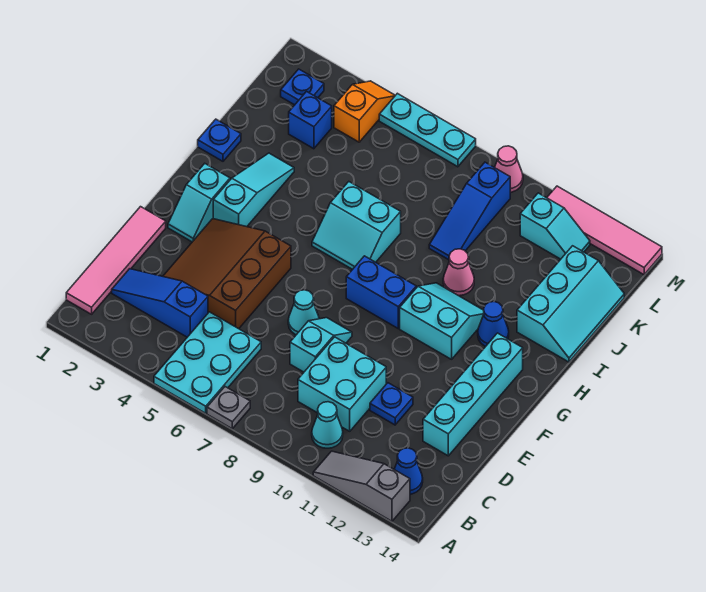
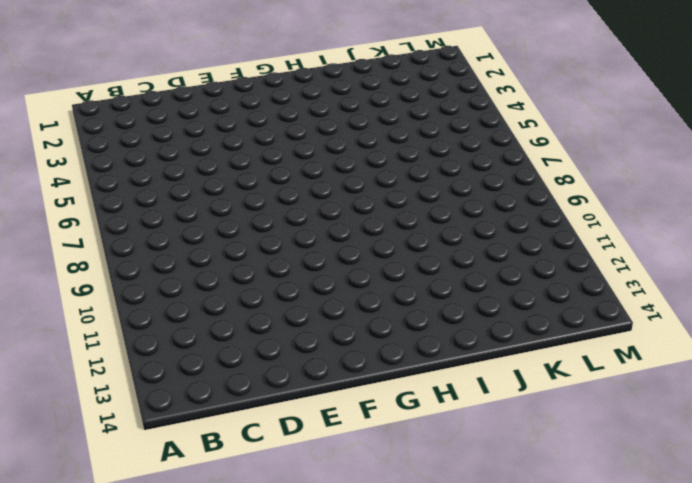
none -> cyan plate A5:C6 level 1
none -> grey plate A7 level 1
none -> grey slope A11:A13 level 1 top 13
none -> pink tile B1:E1 level 1

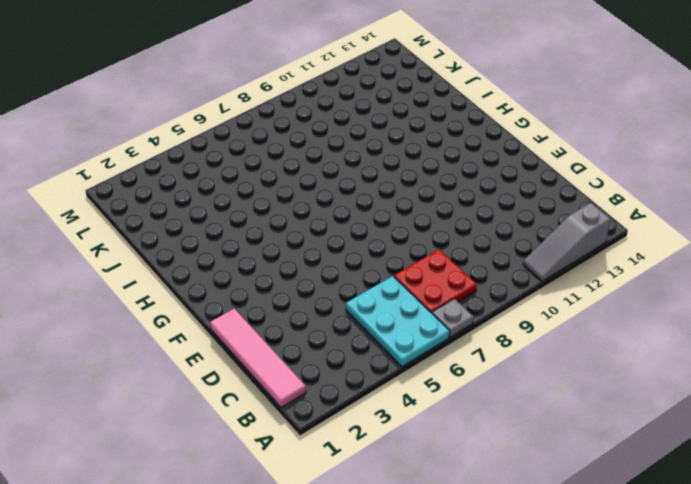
red plate B7:C8 level 1 -> none
none -> cyan cone B10 level 1
none -> blue cone B13 level 1
none -> blue slope C2:C4 level 1 top 4
none -> cyan brick C9:D10 level 1

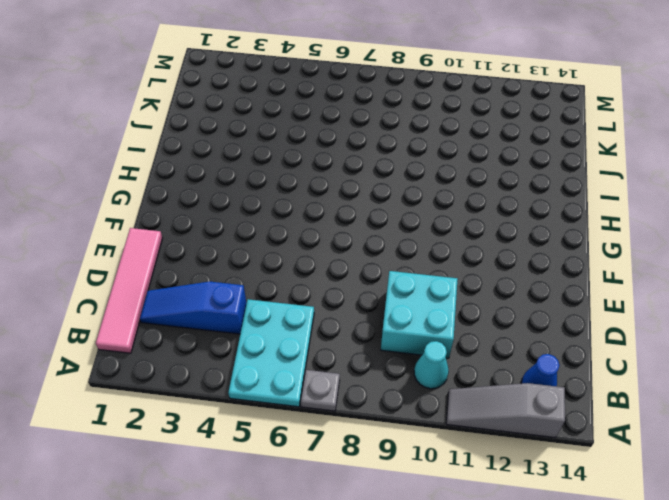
none -> brown slope D3:F5 level 1 top 5
none -> cyan slope D8:E8 level 1 top D
none -> blue plate D11 level 1
none -> cyan brick D13:G13 level 1

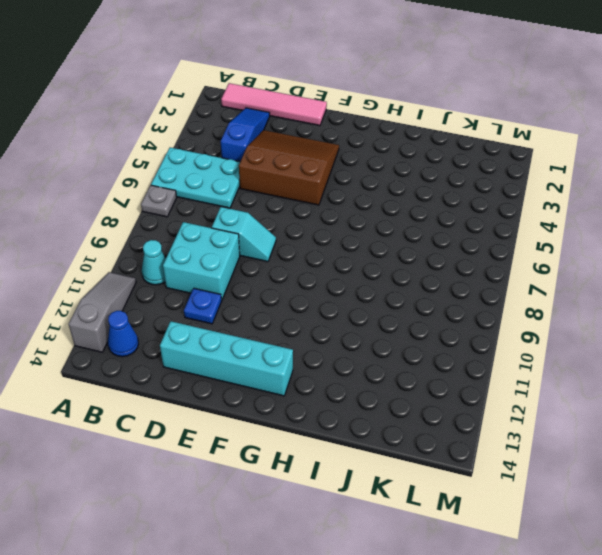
none -> cyan cone E7 level 1
none -> cyan slope F2:G2 level 1 top G
none -> cyan slope G3:I3 level 1 top G
none -> blue brick G8:G9 level 1

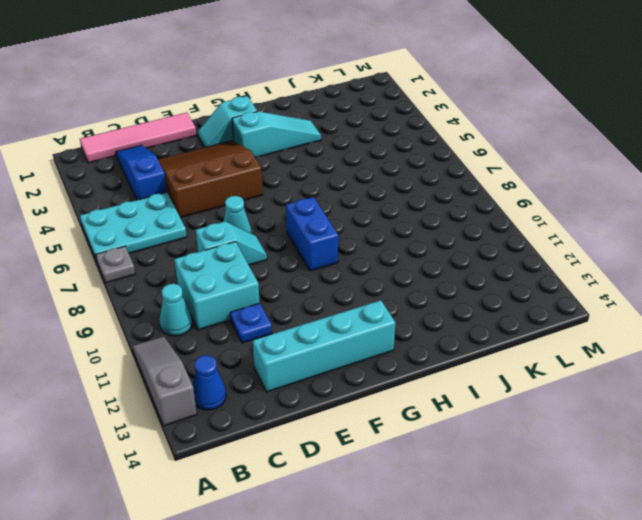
none -> cyan slope G10:H11 level 1 top G
none -> cyan slope H6:I7 level 1 top I
none -> blue cone H12 level 1
none -> blue plate I1 level 1

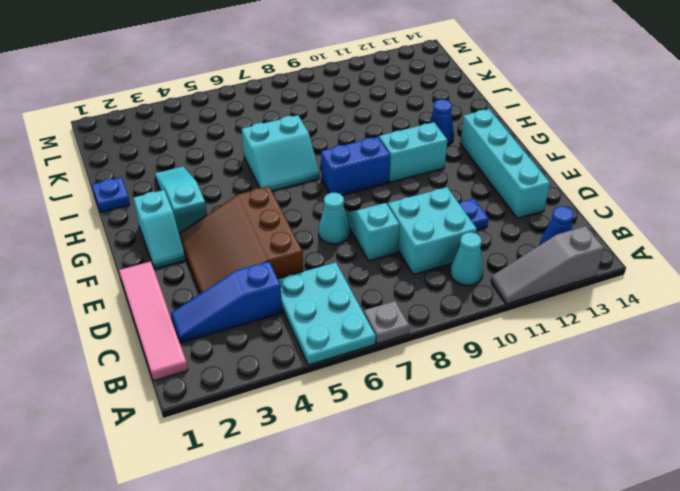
none -> pink cone I10 level 1
none -> cyan slope I13:K14 level 1 top 13
none -> blue slope J9:L9 level 1 top L
none -> blue brick K3 level 1

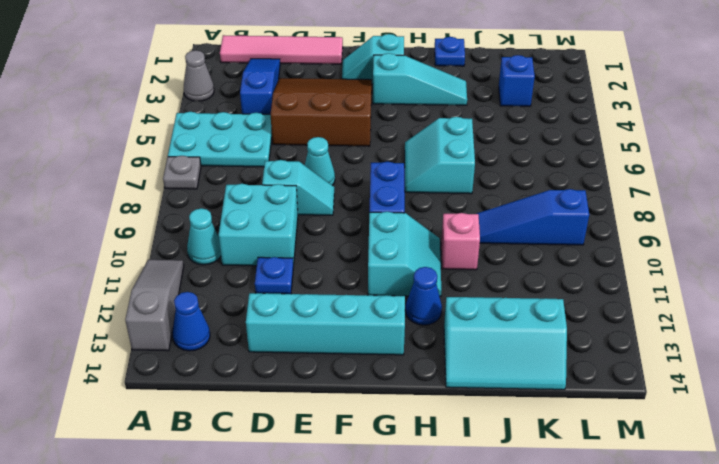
grey cone A3 level 1 -> none
pink brick I10 level 1 -> pink cone I10 level 1
none -> blue plate L2 level 1
none -> orange slope L4:M4 level 1 top L
none -> cyan slope L11:L12 level 1 top 11
none -> cyan plate M5:M7 level 1

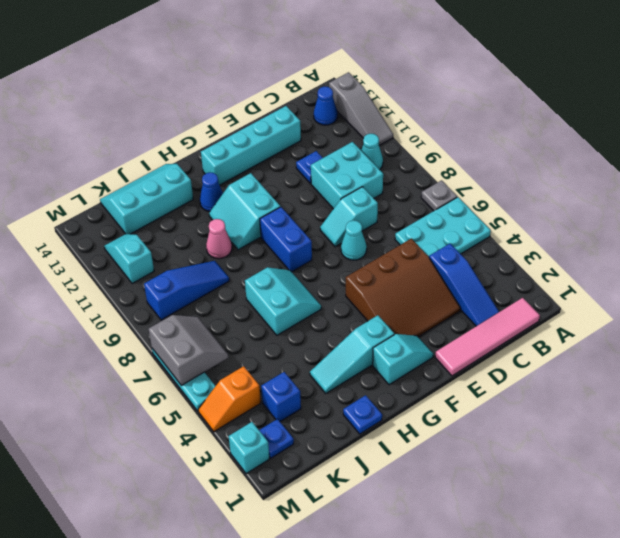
grey slope L6:M7 level 2 top M -> none
cyan brick M2 level 1 -> none
none -> pink cone M9 level 1
none -> pink tile M11:M14 level 1

